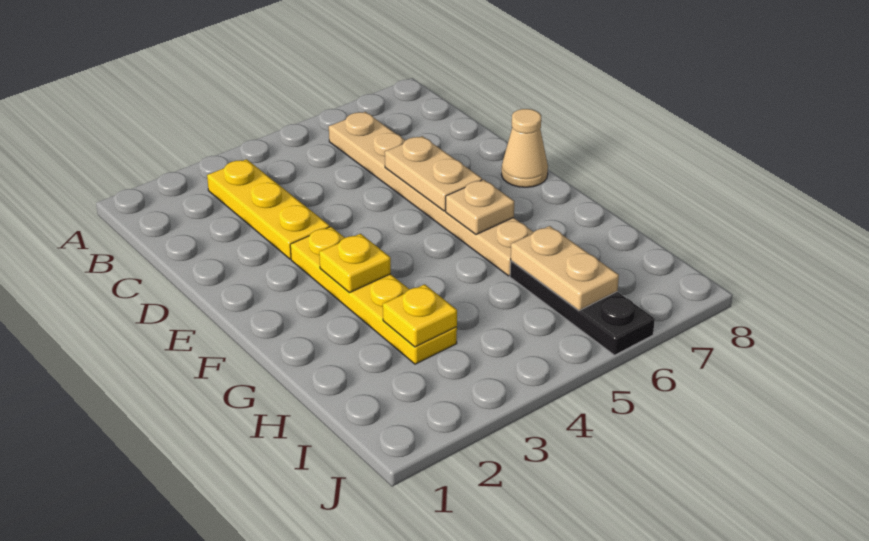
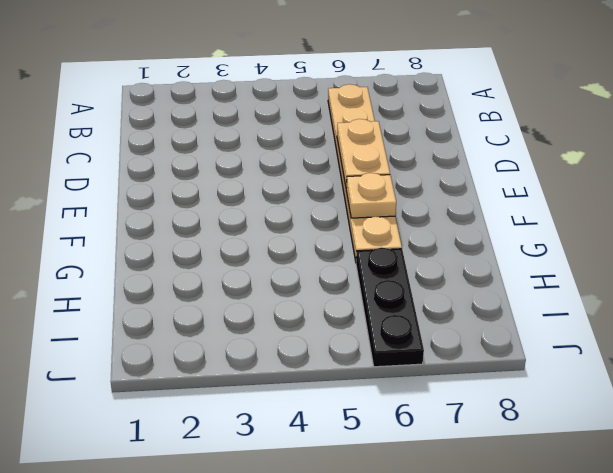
none -> yellow plate B3:D3 level 1
none -> yellow plate E3:H3 level 1

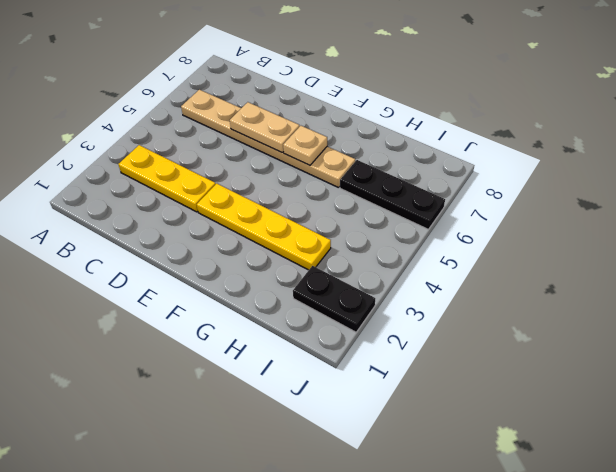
black plate I2:J2 level 1 -> none
none -> tan cone E8 level 1
none -> yellow plate F3 level 2

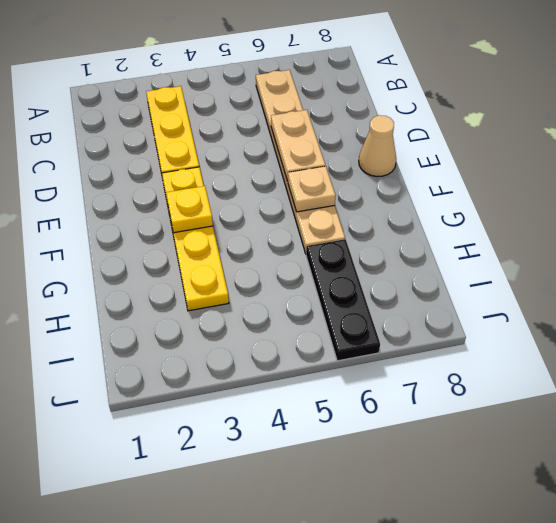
none -> yellow plate H3 level 2
none -> tan plate H6:I6 level 2

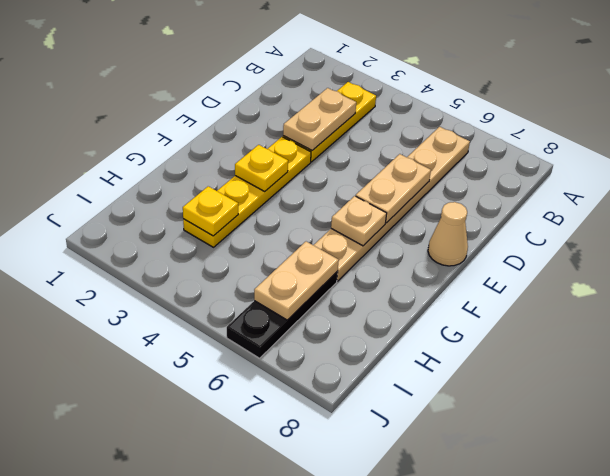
tan plate C3:D3 level 2 -> none

